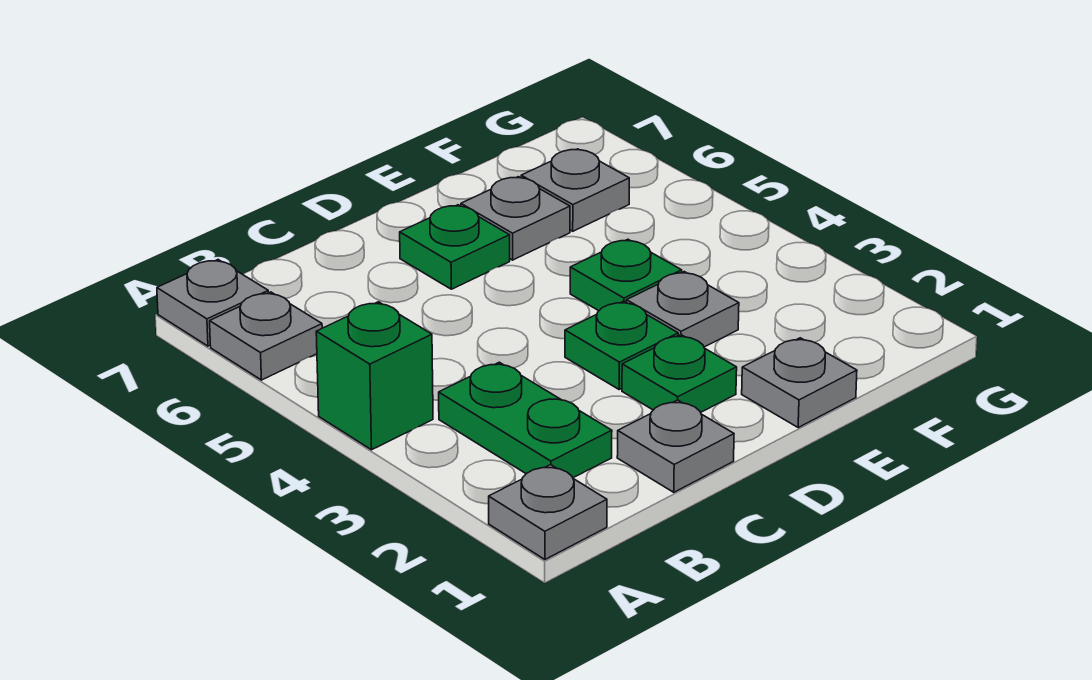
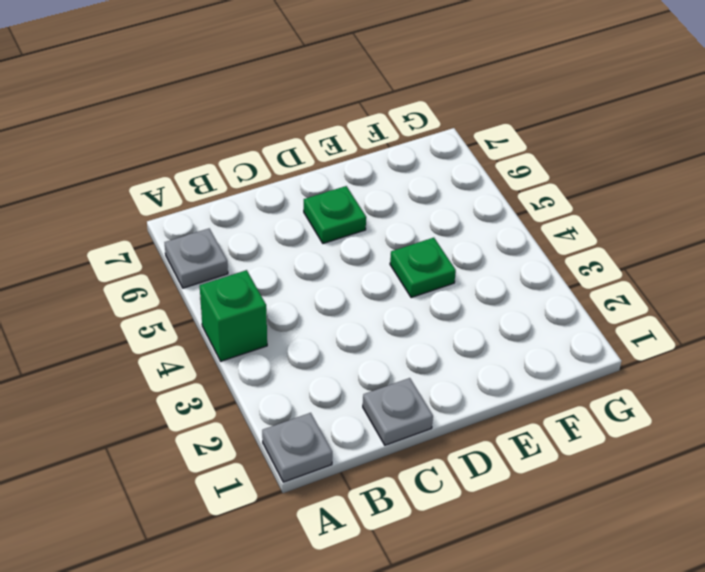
none -> grey plate A7 level 1
none -> green plate B2:B3 level 1
none -> green plate D2 level 1

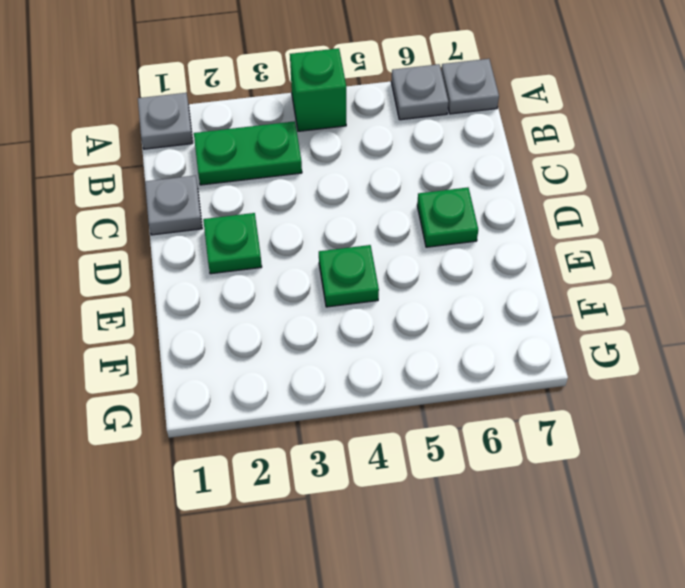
none -> green plate D3 level 1
none -> grey plate E1 level 1
none -> grey plate E3 level 1

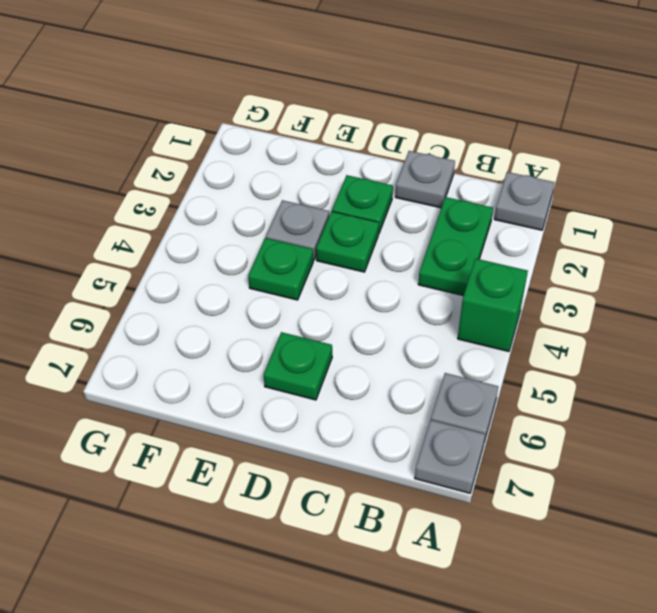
none -> grey plate E1 level 1
none -> grey plate E6 level 1
none -> grey plate F6 level 1

